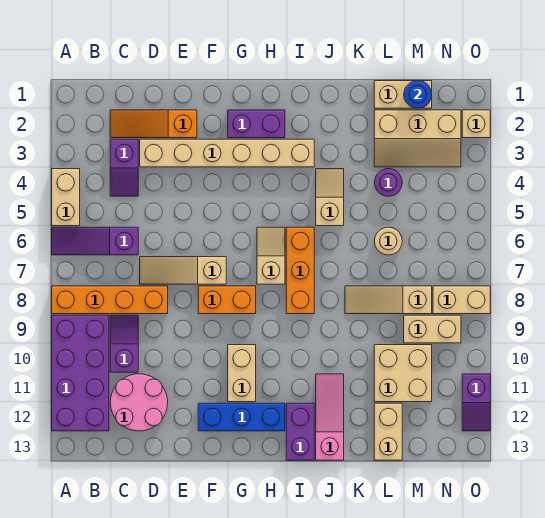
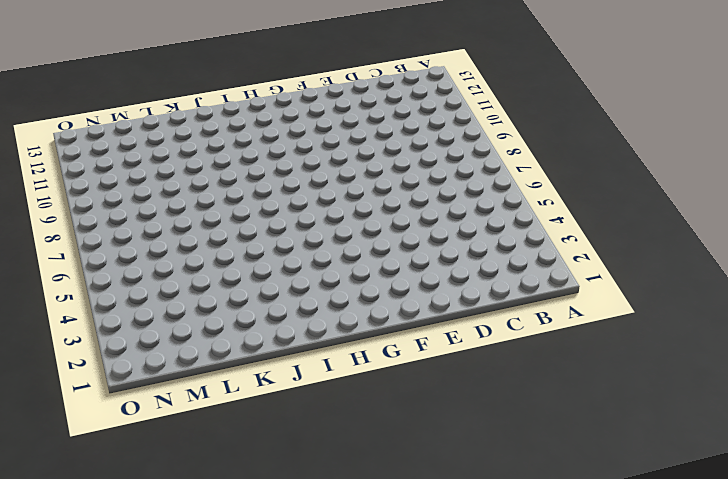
none -> tan brick A4:A5 level 1
none -> purple slope A6:C6 level 1 top C
none -> orange brick A8:D8 level 1
none -> purple brick A9:B12 level 1

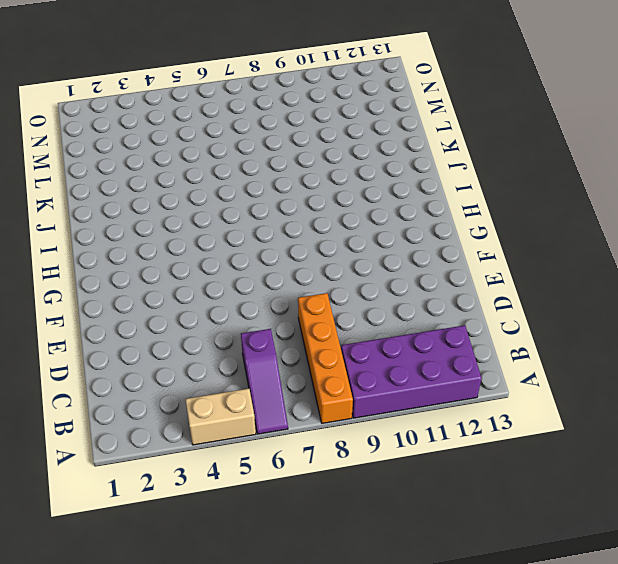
none -> orange slope C2:E2 level 1 top E
none -> purple slope C3:C4 level 1 top 3
none -> purple slope C9:C10 level 1 top 10
none -> pink round brick C11:D12 level 1

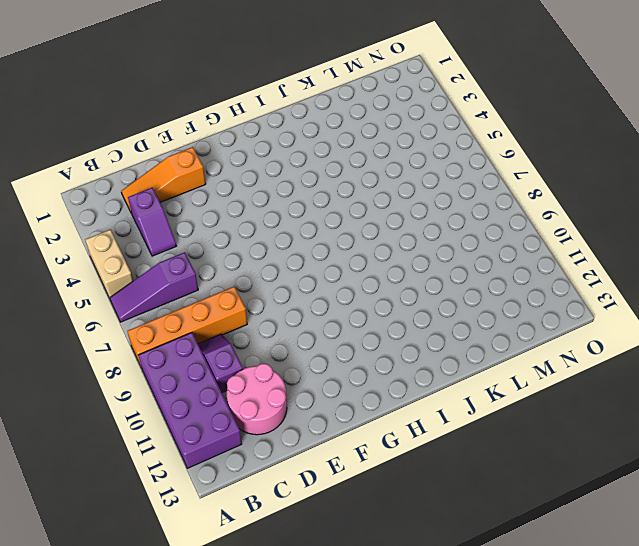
none -> tan brick D3:I3 level 1
none -> tan slope D7:F7 level 1 top F
none -> orange brick F8:G8 level 1
none -> blue brick F12:H12 level 1

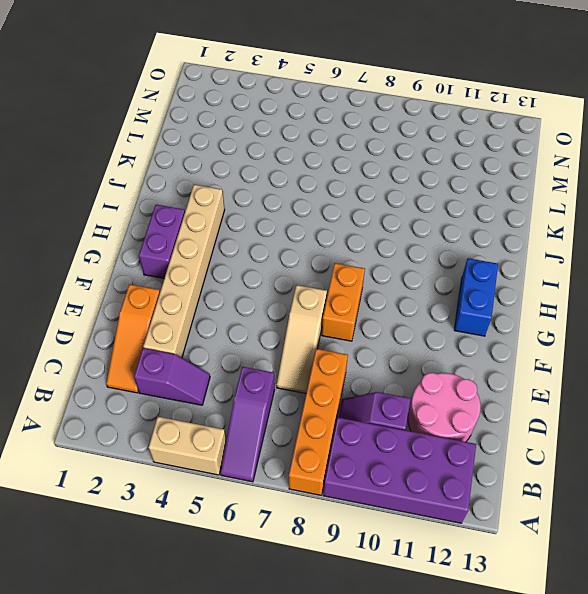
blue brick G12:H12 level 1 -> blue brick F12:H12 level 1
none -> tan brick G10:G11 level 1
none -> tan slope H6:H7 level 1 top 7
none -> orange brick I6:I8 level 1
none -> purple brick I12:I13 level 1

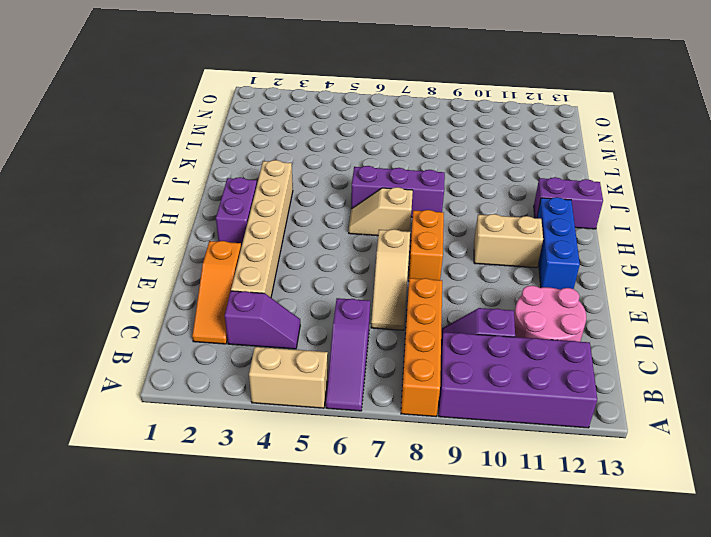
purple brick I6:I8 level 1 -> orange brick I6:I8 level 1
none -> tan slope J4:J5 level 1 top 5
none -> pink slope J11:J13 level 1 top 13
none -> tan slope K8:M8 level 1 top M
none -> tan brick L1:M1 level 1

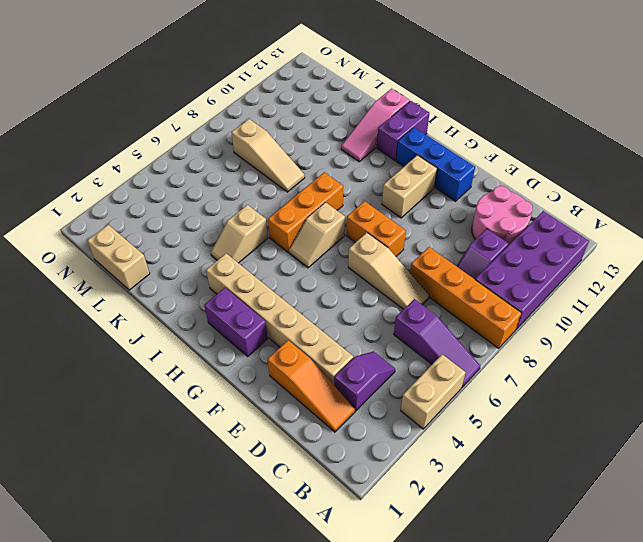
none -> tan slope L2:N3 level 1 top 2
none -> purple round brick L4 level 1
none -> tan round brick L6 level 1
none -> tan brick L10:M11 level 1

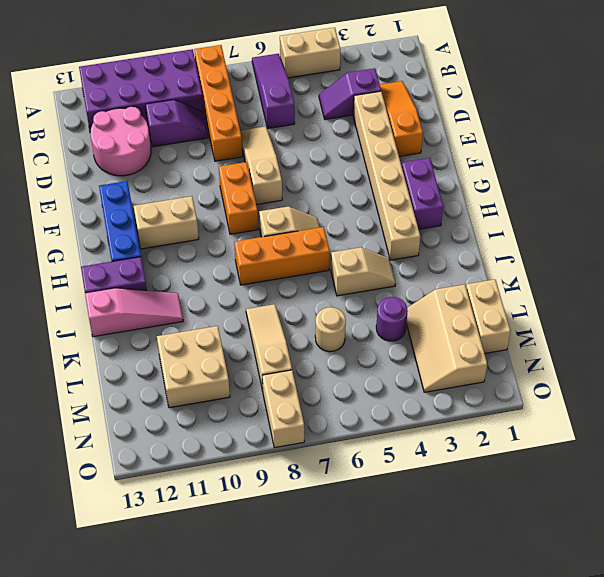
none -> tan brick L12:L13 level 1
none -> tan brick M9:N9 level 1
none -> tan brick O2 level 1
none -> purple slope O11:O12 level 1 top 11

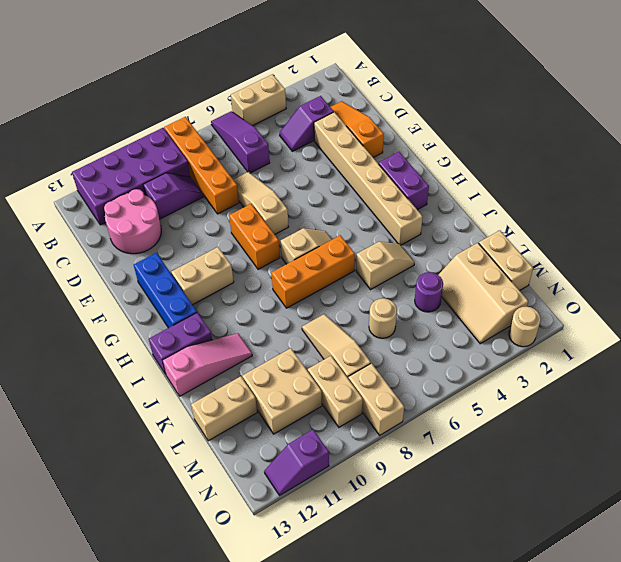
tan round brick O2 level 1 -> tan brick O2 level 1
none -> blue round brick M1 level 2

